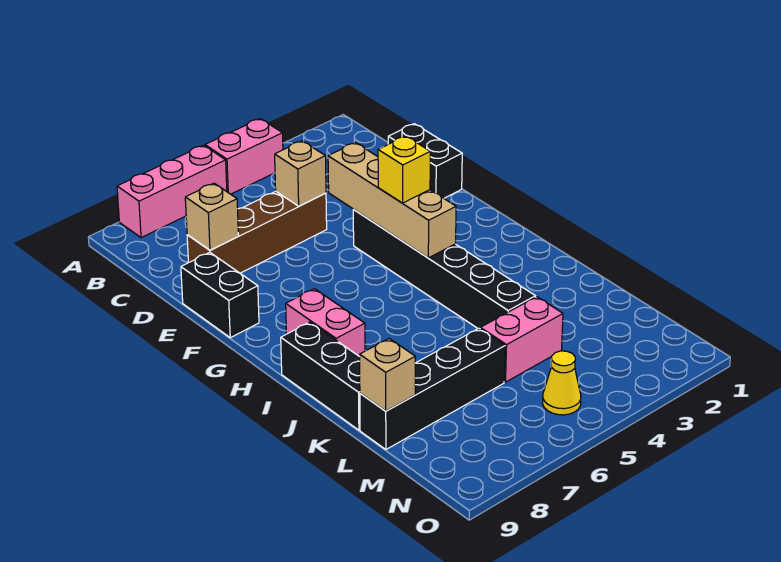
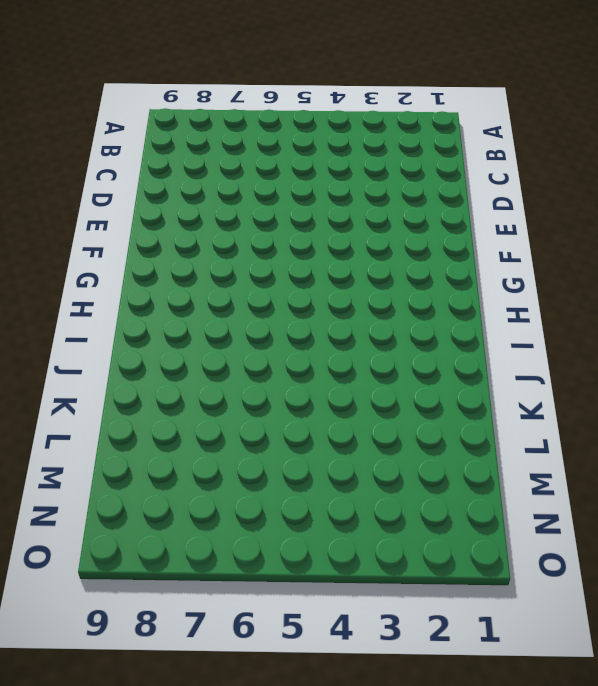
none -> pink brick A4:A5 level 1
none -> pink brick A6:A8 level 1
none -> black brick D1:E1 level 1

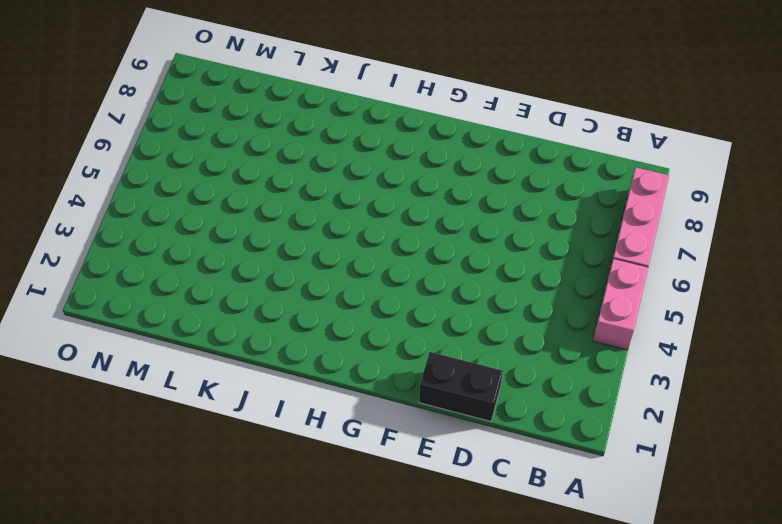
none -> brown brick D5:D8 level 1
none -> black brick E9:F9 level 1
none -> black brick F4:K4 level 1

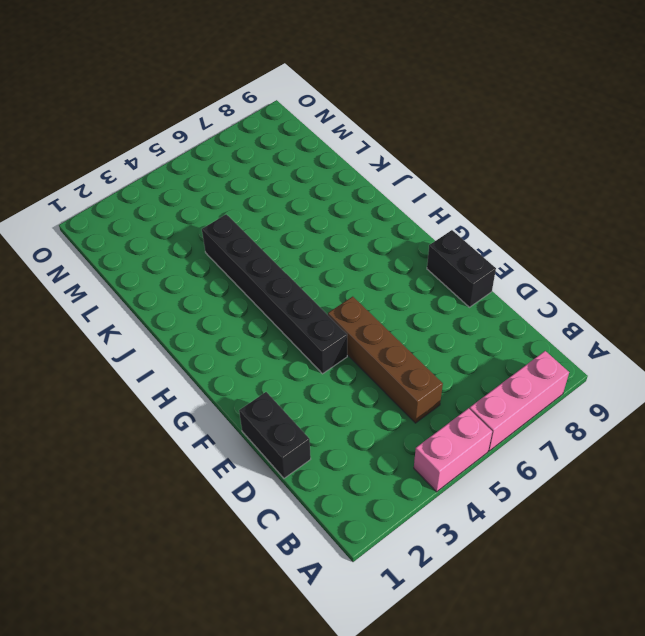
brown brick C5:F5 level 1 -> brown brick D5:D8 level 1
none -> pink brick H8:I8 level 1
none -> black brick I9:K9 level 1
none -> pink brick L4:L5 level 1

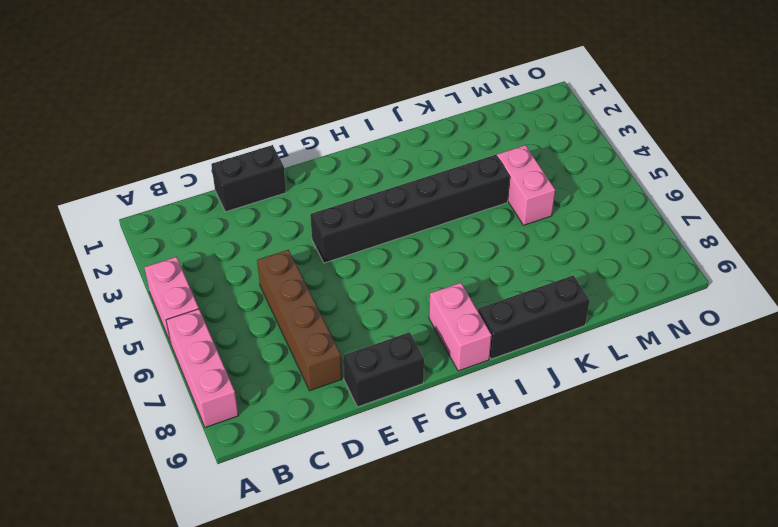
pink brick H8:H9 level 1 -> pink brick H8:I8 level 1
none -> black brick L6:L9 level 1
none -> yellow cone N5 level 1
none -> tan brick D5 level 2

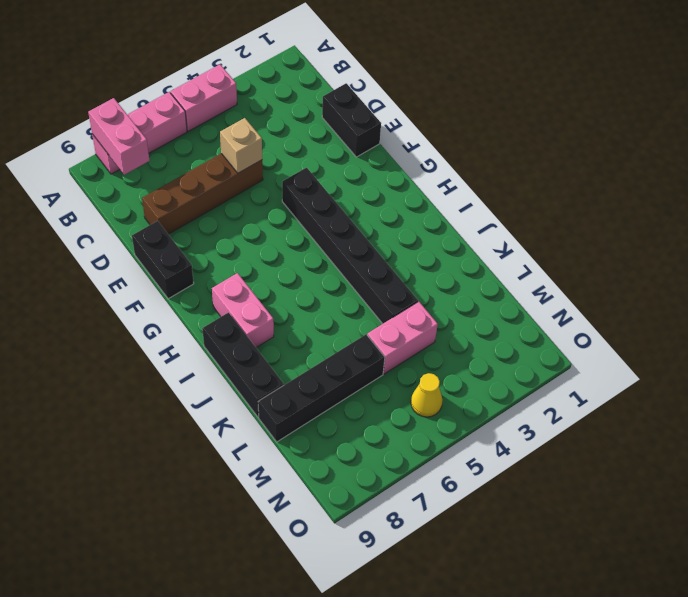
pink brick A8:B8 level 2 -> none
none -> tan brick D8 level 2
none -> tan brick E4:H4 level 2
none -> tan brick L9 level 2

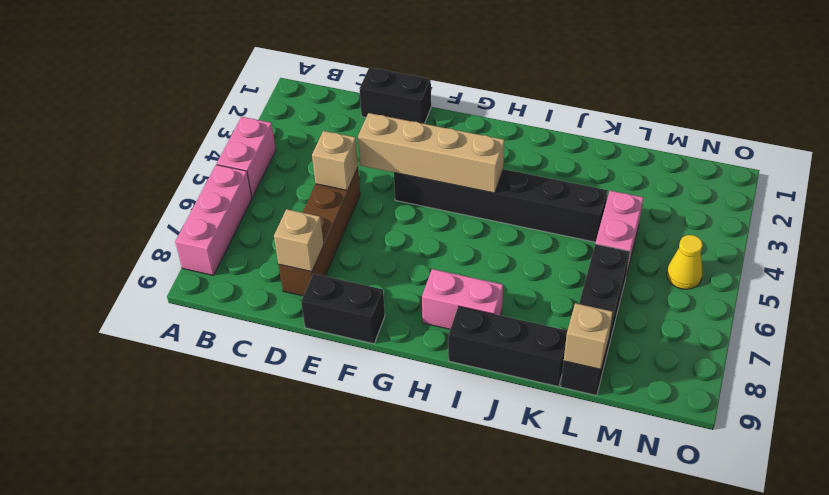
none -> yellow brick G4 level 3

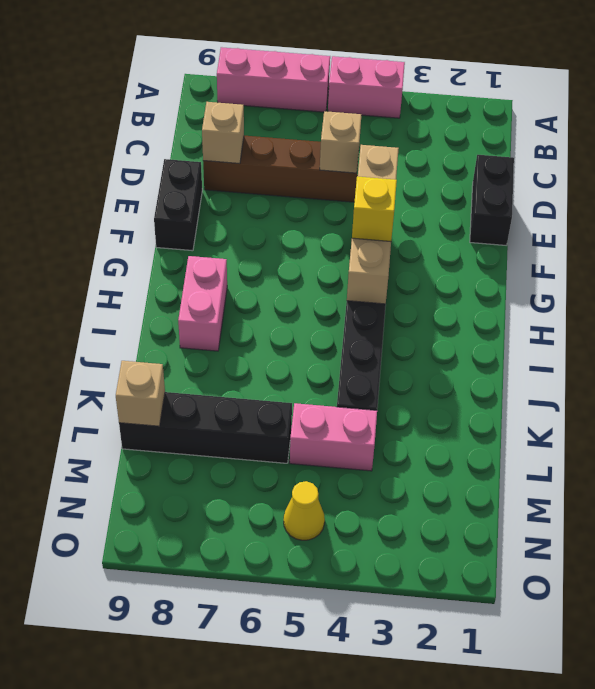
none -> black brick I9:K9 level 1

